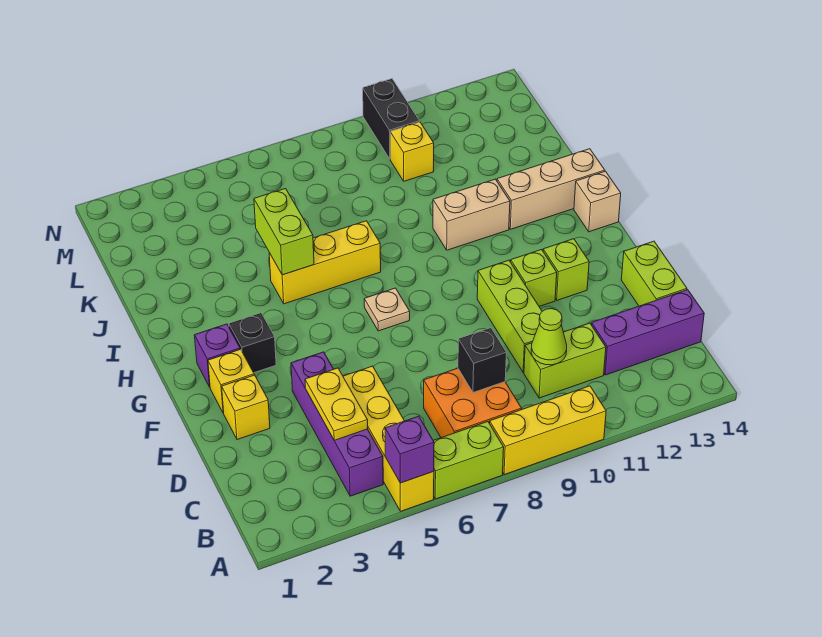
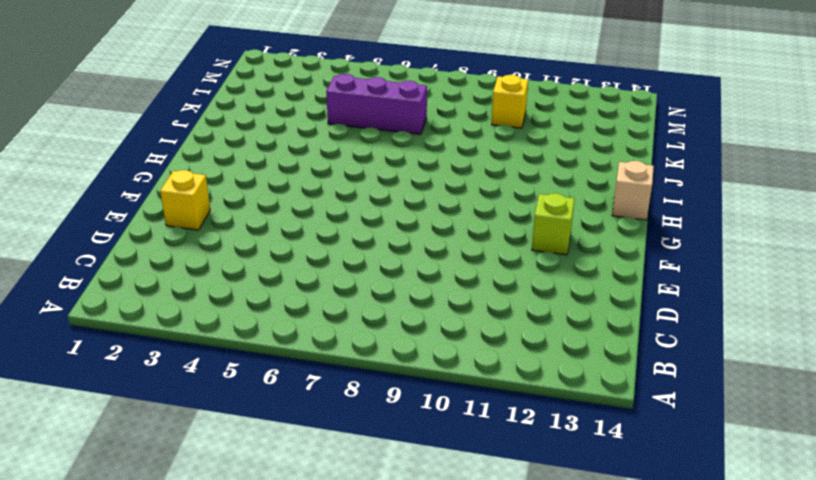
purple brick K5:K7 level 1 -> purple brick C12:C14 level 1
none -> yellow brick A5:D5 level 1
none -> lime brick A6:A7 level 1
none -> yellow brick A8:A10 level 1

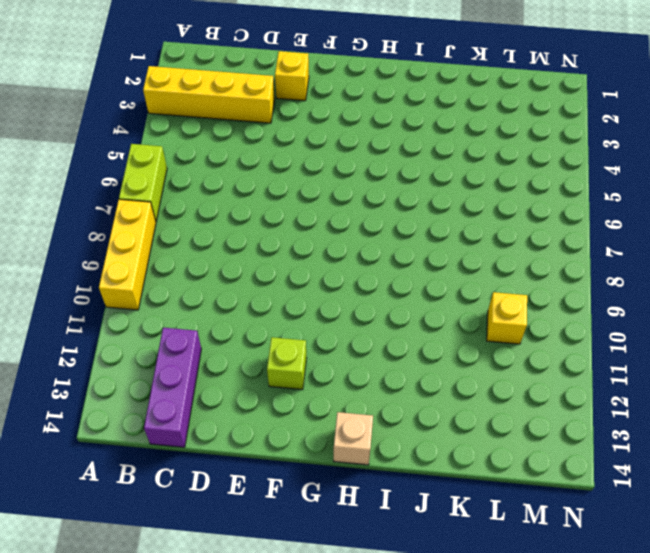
yellow brick A3:D3 level 1 -> yellow brick A5:D5 level 1
none -> purple brick B4:E4 level 1
none -> orange brick B7:C8 level 1
none -> lime brick C10:C11 level 1

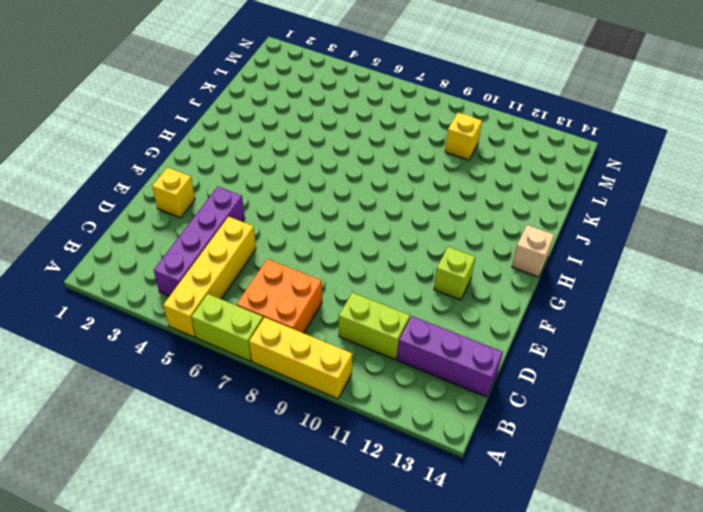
none -> lime brick D10:F10 level 1
none -> lime brick D14:E14 level 1
none -> yellow brick F2 level 1

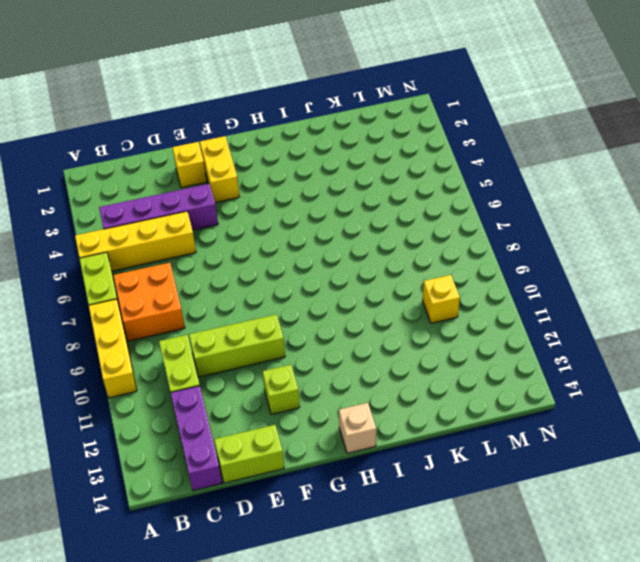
yellow brick F2:F3 level 1 -> yellow brick F2 level 1
none -> lime brick F11 level 1
none -> purple brick G2 level 1
none -> black brick G3 level 1

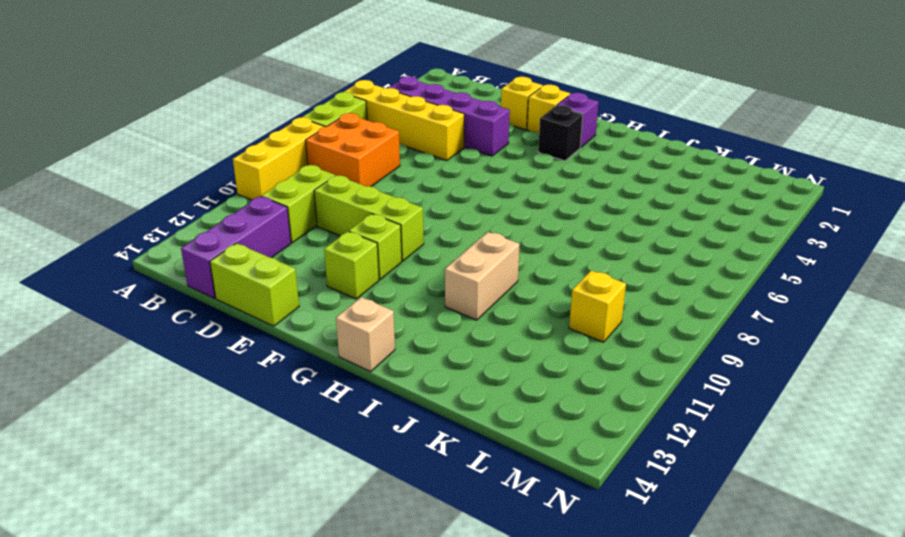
none -> tan plate G7 level 1
none -> yellow brick I5:I7 level 1
none -> tan brick I12:I14 level 1

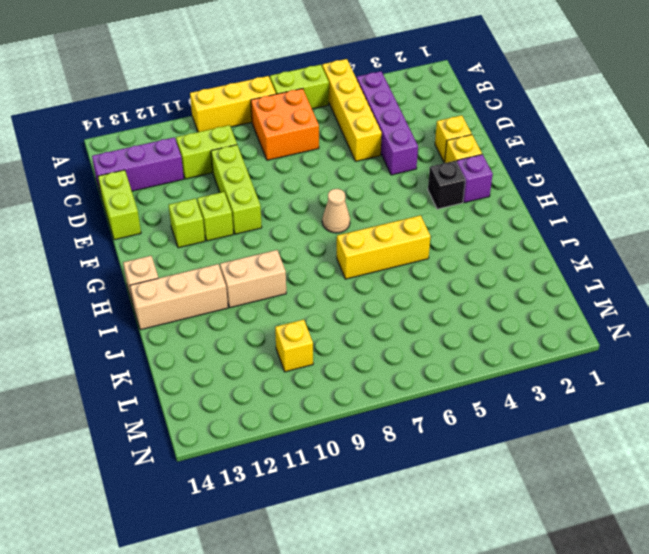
tan cone G7 level 1 -> tan plate G7 level 1
none -> black brick M10:N10 level 1
none -> purple brick A5 level 2
none -> yellow plate C4:D4 level 2

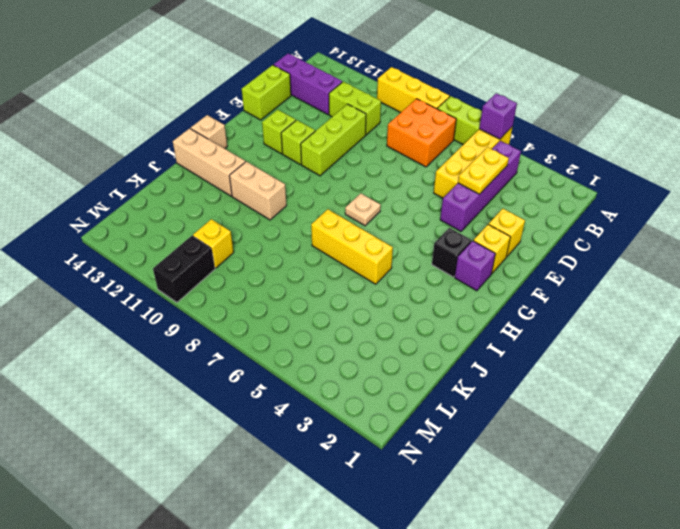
none -> black brick C8 level 2
none -> lime cone C10 level 2
none -> lime brick I5:J5 level 2

